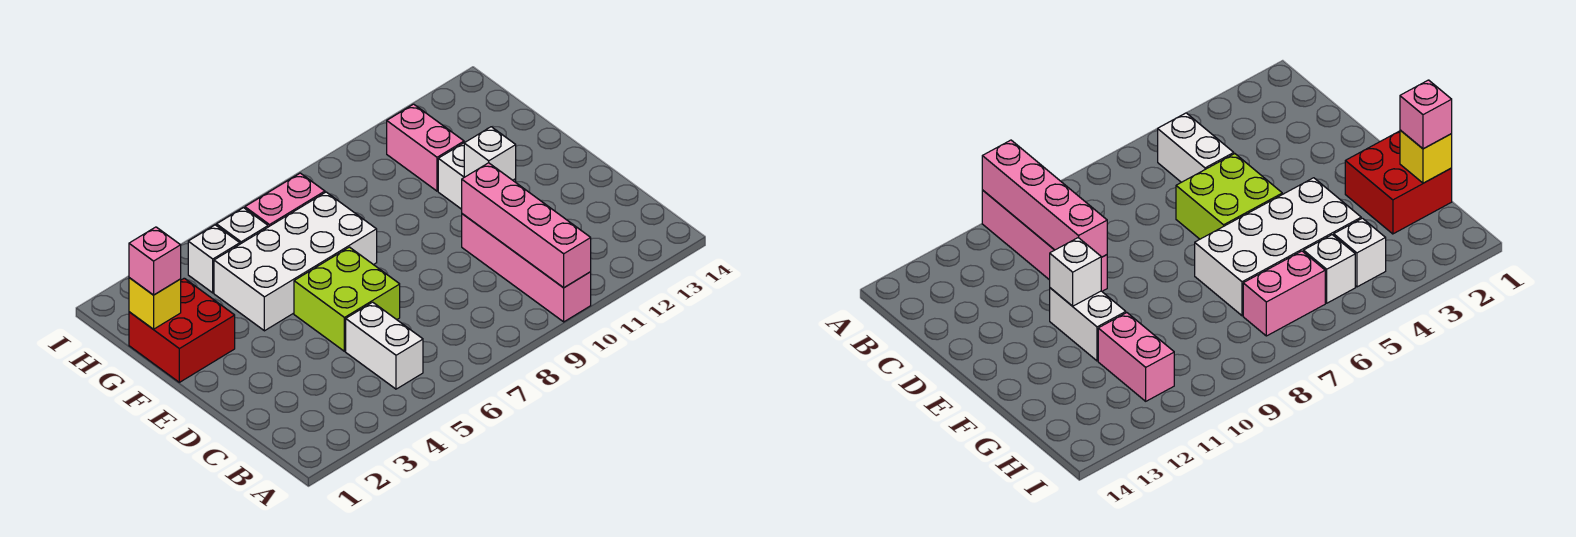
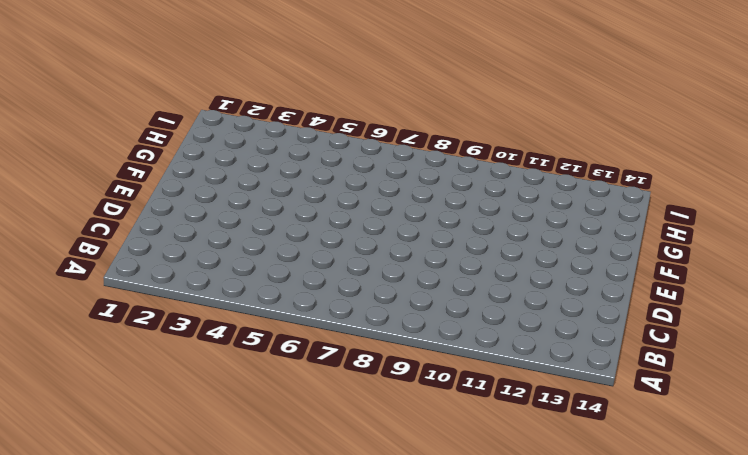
none -> pink brick A10:D10 level 1
none -> white brick B5:C5 level 1
none -> lime brick D5:E6 level 1

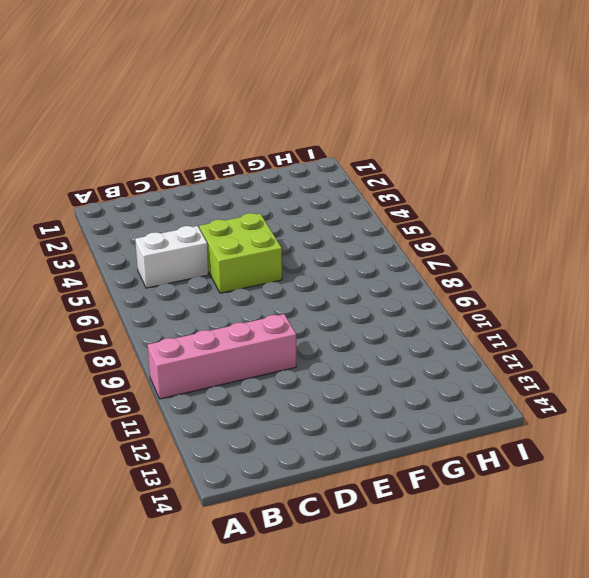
none -> white brick E11:F11 level 1
none -> red brick F1:G2 level 1
none -> white brick F4:G7 level 1

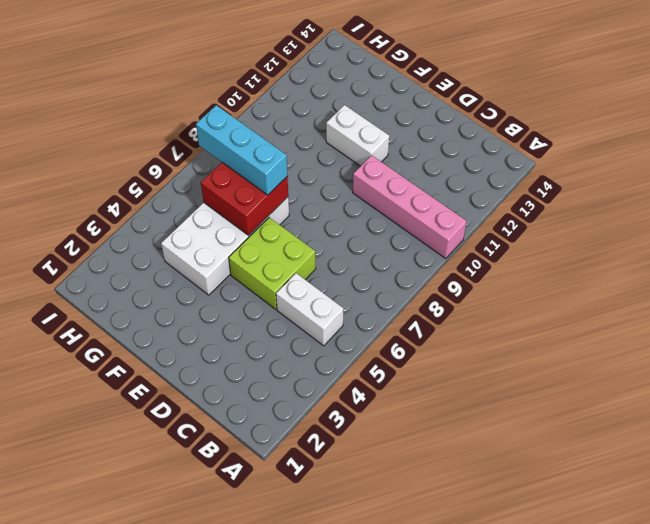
red brick F6:G7 level 2 -> red brick F1:G2 level 1
cyan brick F7:H7 level 3 -> none
none -> pink brick G11:H11 level 1
none -> white brick H4 level 1
none -> white brick H5 level 1

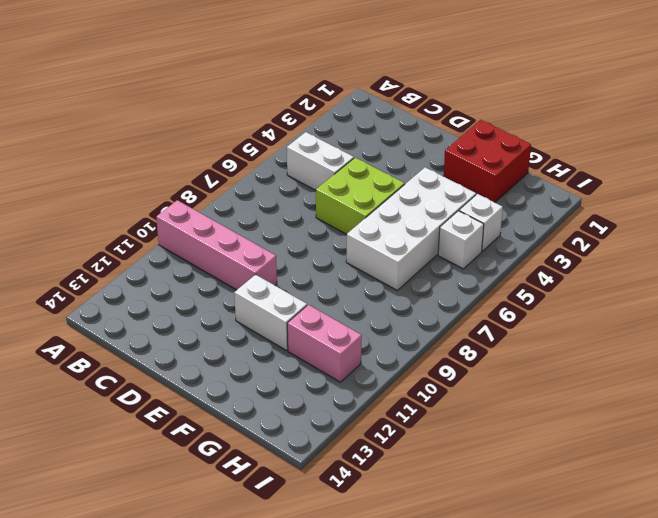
none -> pink brick H6:H7 level 1
none -> pink brick A10:D10 level 2
none -> white brick E11 level 2

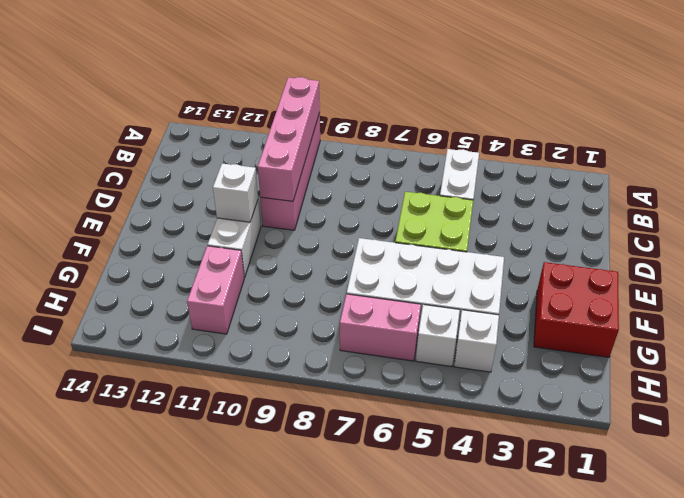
none -> yellow brick G1 level 2
none -> pink brick G1 level 3

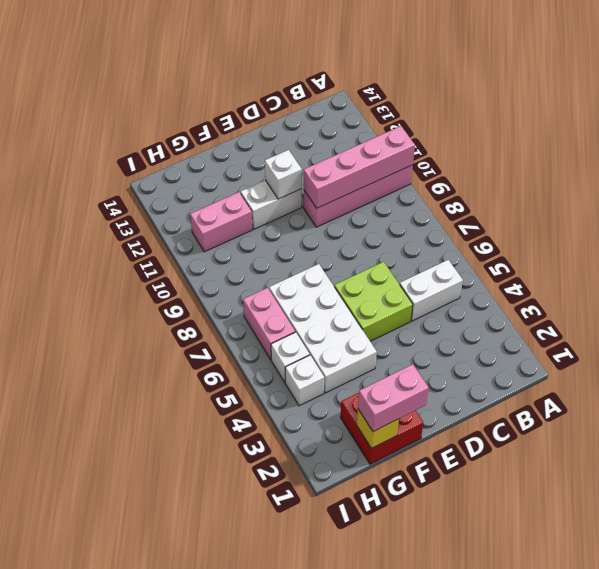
pink brick F1:G1 level 3 -> pink brick G1 level 3

